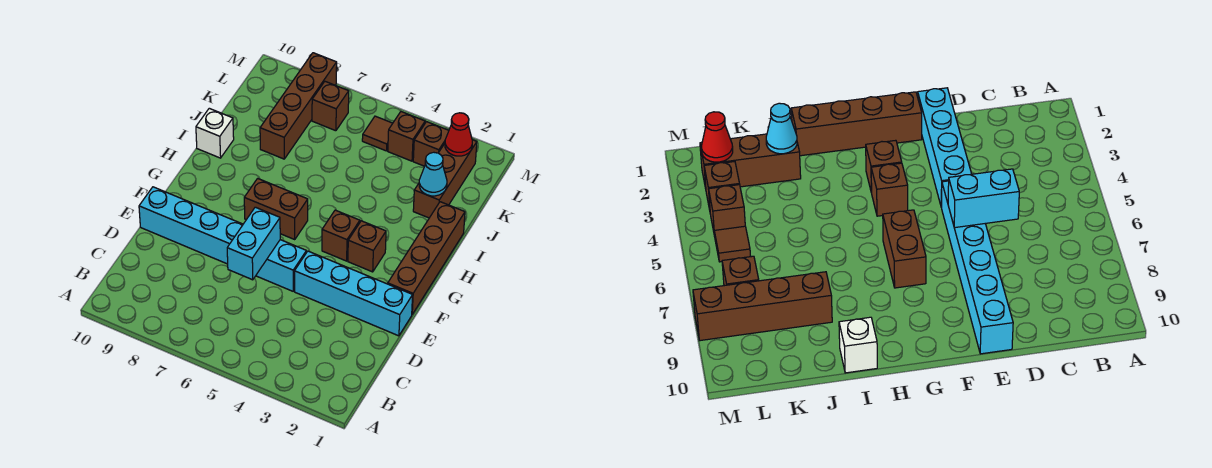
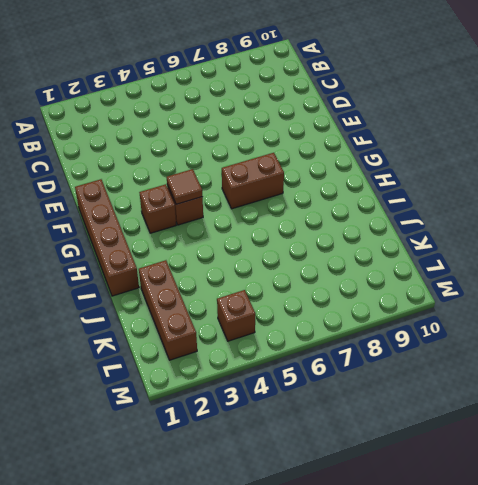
brown tile G4 level 2 -> brown tile L5 level 1
none -> cyan brick E1:E4 level 1
none -> cyan brick E5:E10 level 1
none -> white brick I10 level 1

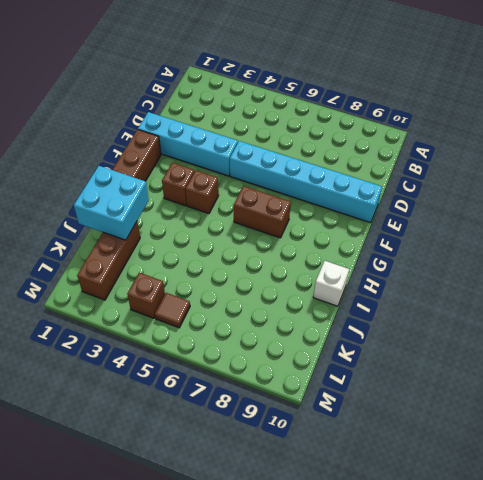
cyan brick I1:J2 level 2 -> cyan cone J2 level 2
none -> brown brick J8:M8 level 1
none -> brown brick L3 level 1
none -> brown brick L7 level 1

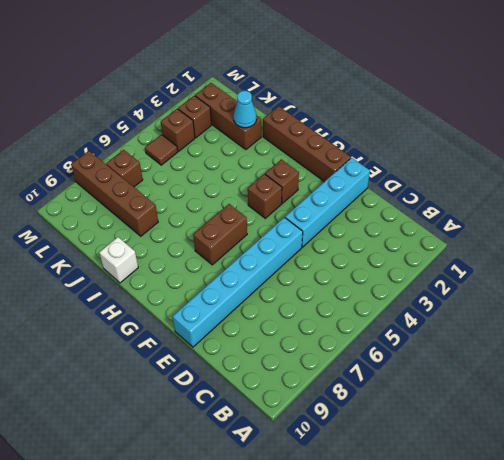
none -> cyan brick D6:E6 level 2
none -> red cone L2 level 2

